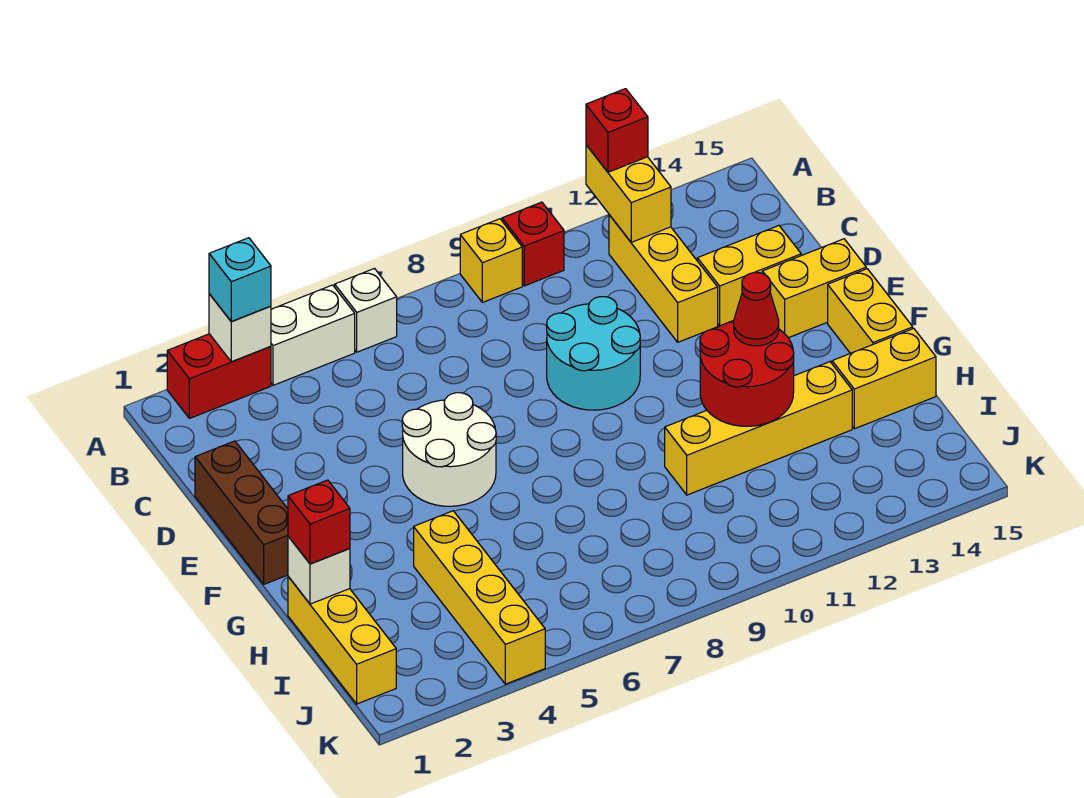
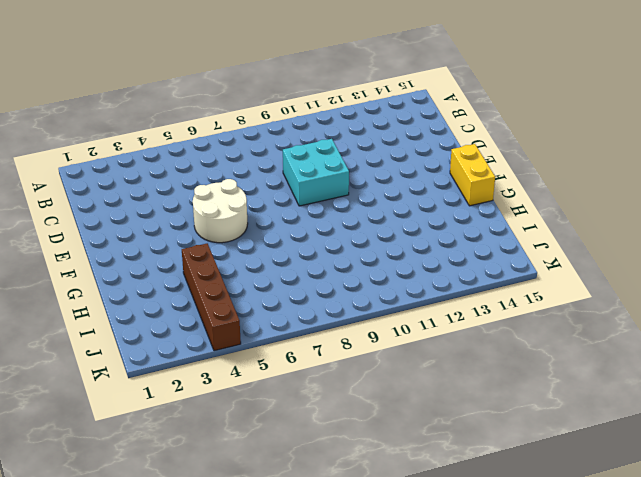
cyan brick D9:E10 level 1 -> cyan round brick D9:E10 level 1
brown brick H4:K4 level 1 -> yellow brick H4:K4 level 1
none -> red brick A2:A3 level 1
none -> white brick A4:A5 level 1
none -> white brick A6 level 1

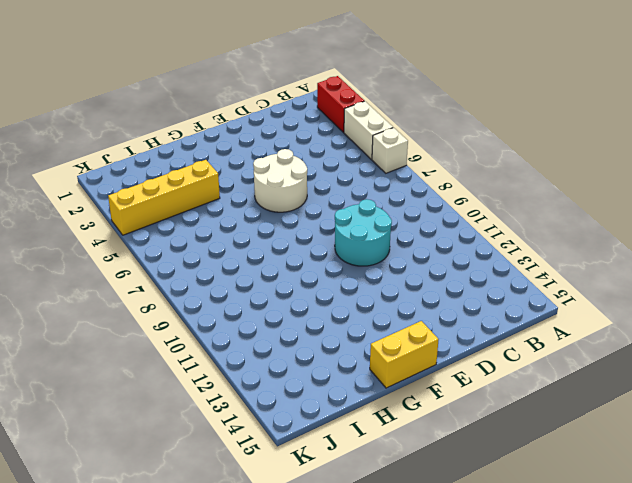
none -> yellow brick A9 level 1
none -> red brick A10 level 1
none -> yellow brick B12:D12 level 1

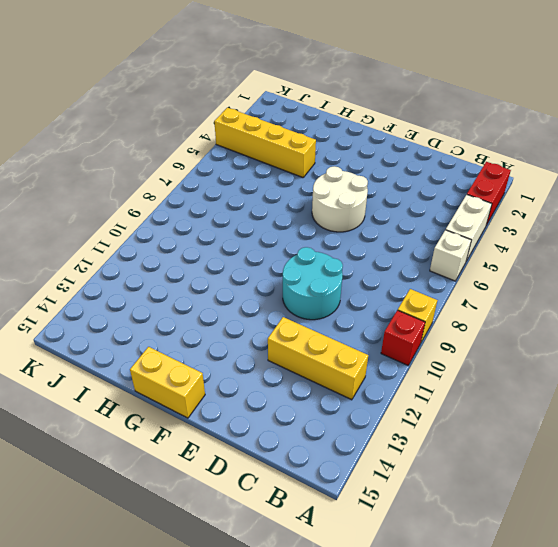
none -> brown brick D1:F1 level 1
none -> yellow brick D13:D14 level 1
none -> yellow brick E14:E15 level 1

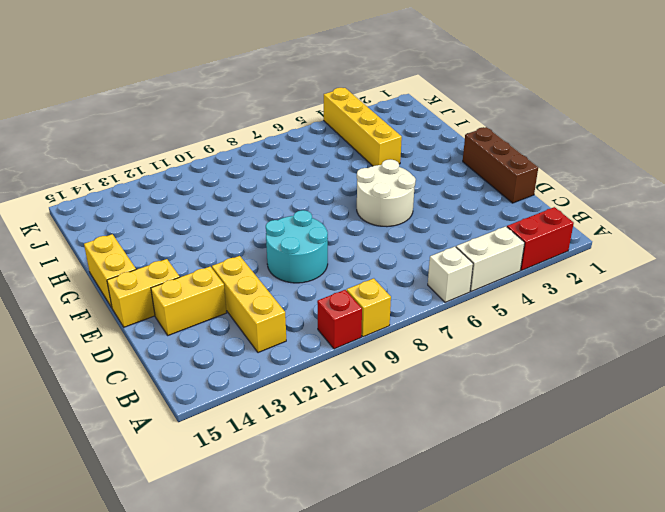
none -> yellow brick H1:J1 level 1
none -> yellow brick H10:H13 level 1
none -> yellow brick H14:H15 level 1

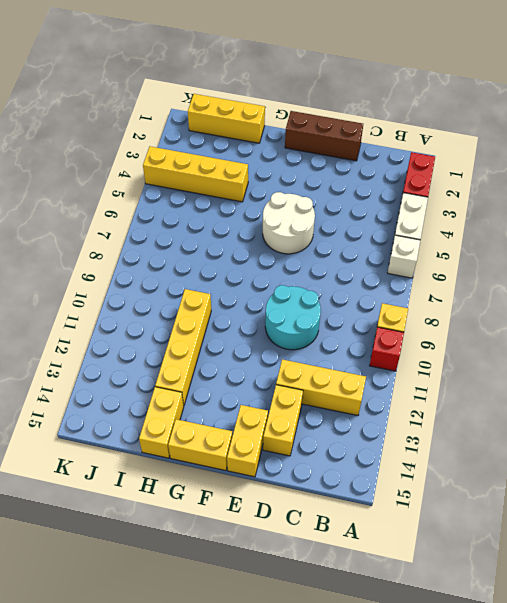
none -> white brick A3 level 2
none -> yellow brick A12:B12 level 2
none -> red round brick G11:H12 level 2

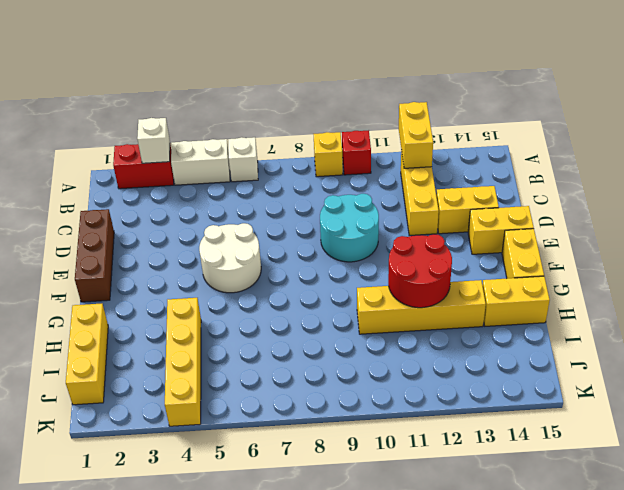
none -> white brick H1 level 2
none -> cyan brick A3 level 3
none -> red brick A12 level 3

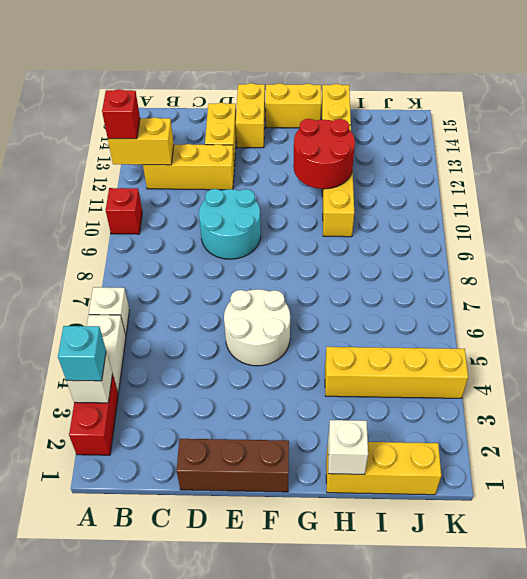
none -> yellow brick A9 level 1
none -> red cone G12 level 3
none -> red brick H1 level 3

